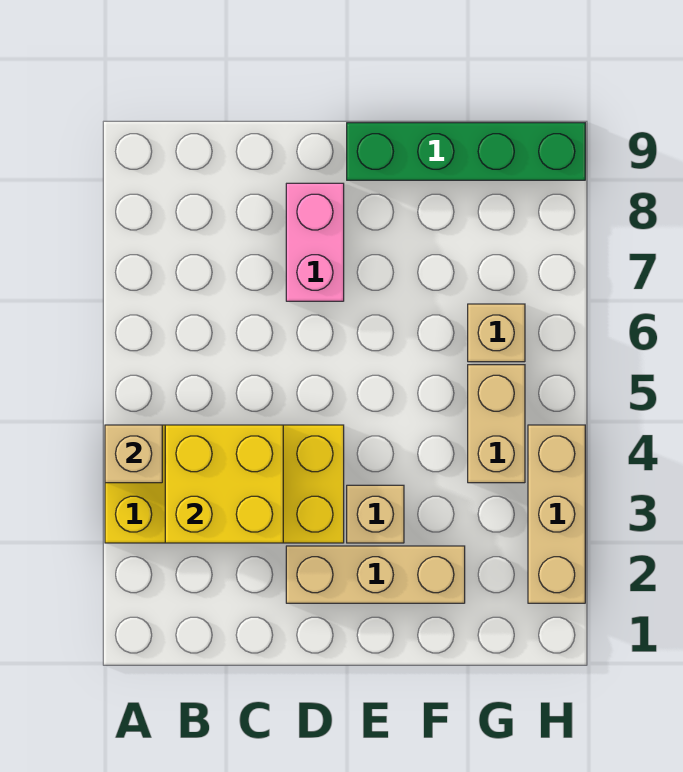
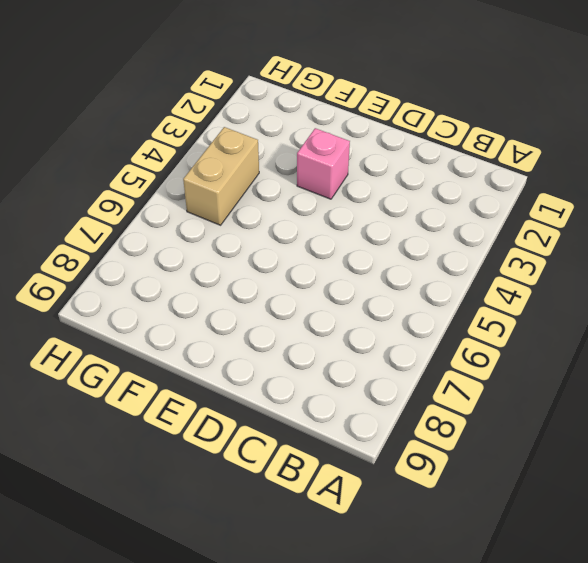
pink brick E3 level 1 -> tan brick E3 level 1
none -> yellow brick A3:D4 level 1
none -> tan brick D2:F2 level 1

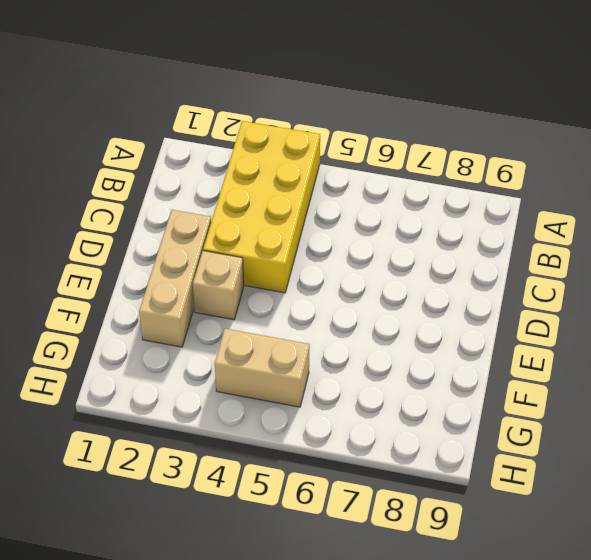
none -> pink brick D7:D8 level 1
none -> green brick E9:H9 level 1

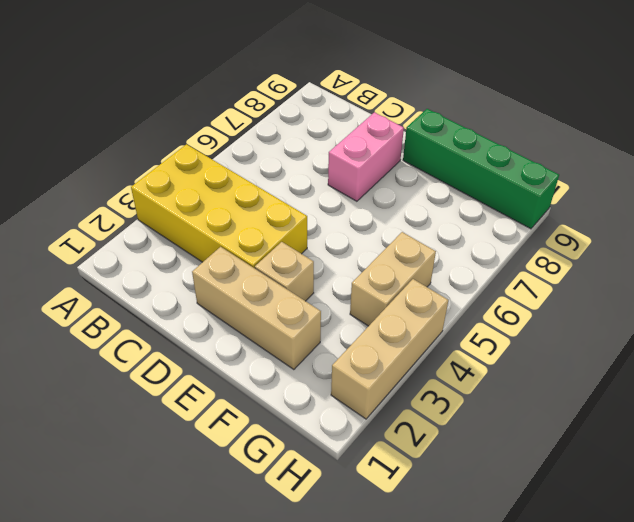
none -> tan brick G6 level 1
none -> tan brick A4 level 2

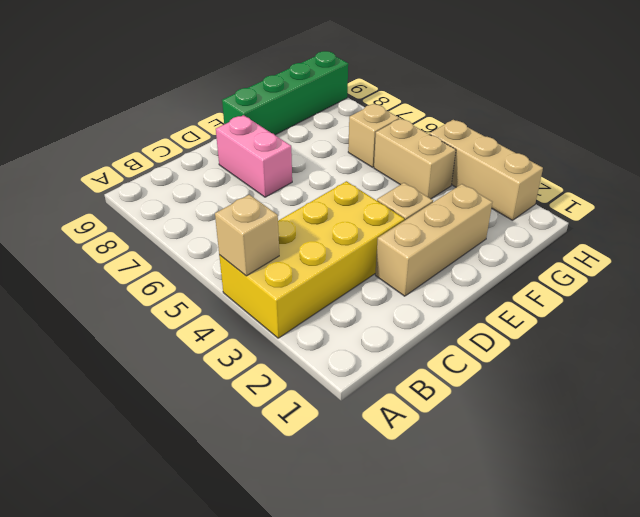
none -> yellow brick B3:C4 level 2

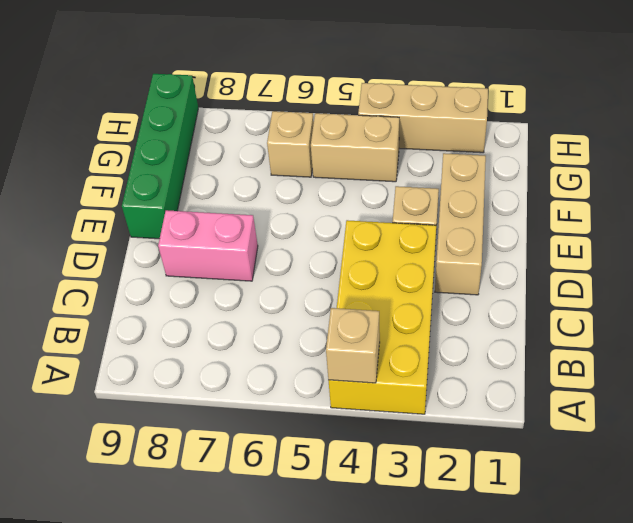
none -> yellow brick B3:C4 level 2

